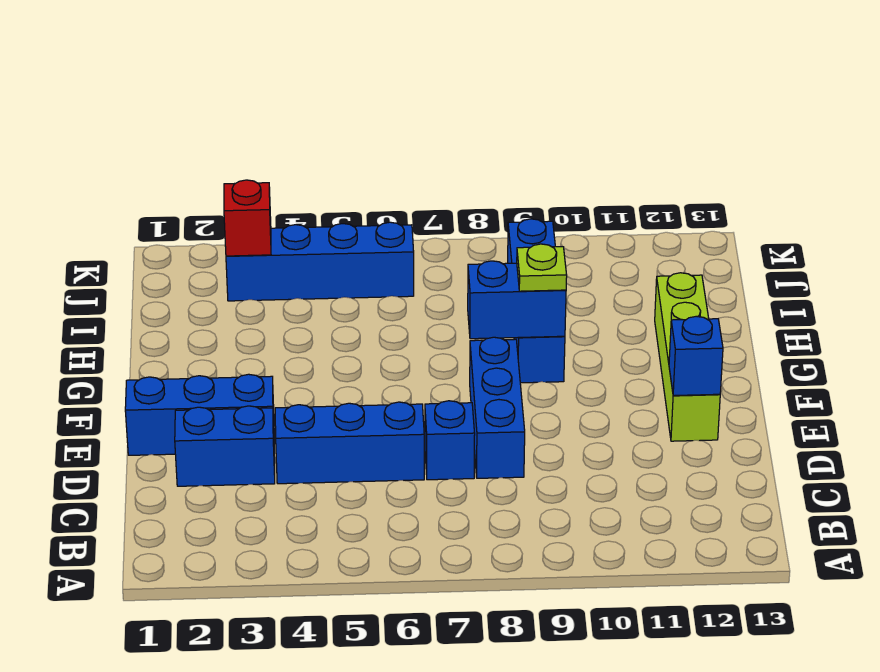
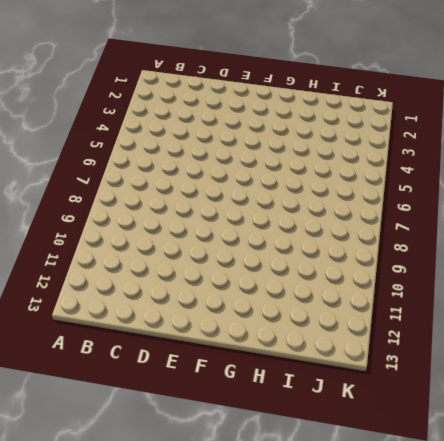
none -> blue brick D2:D3 level 1
none -> blue brick D4:D6 level 1
none -> blue brick D7 level 1

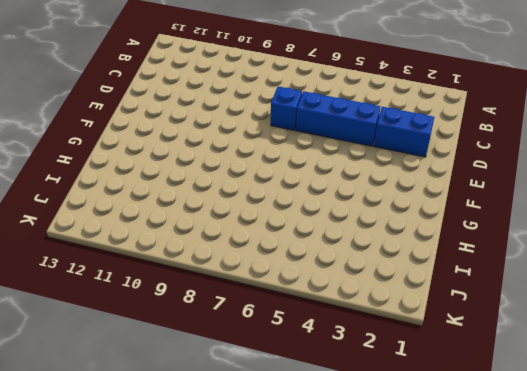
none -> blue brick D8:F8 level 1
none -> blue brick E1:E3 level 1
none -> lime brick E12:H12 level 1

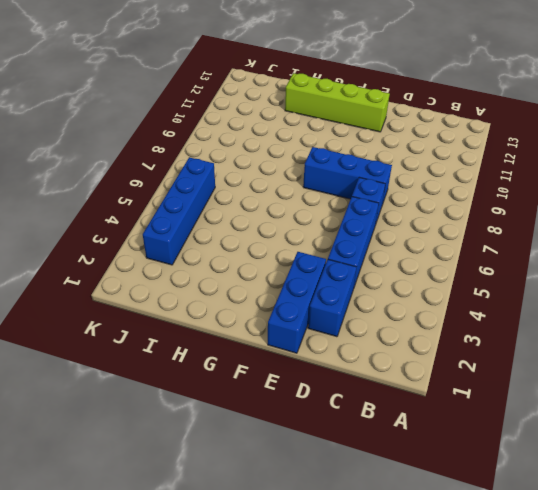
none -> blue brick G9:J9 level 1
none -> blue brick E12 level 2
none -> blue brick G8:G9 level 2

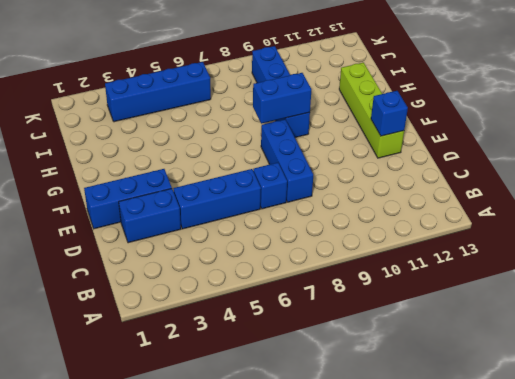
none -> red brick J3 level 2
none -> lime plate G9 level 3

